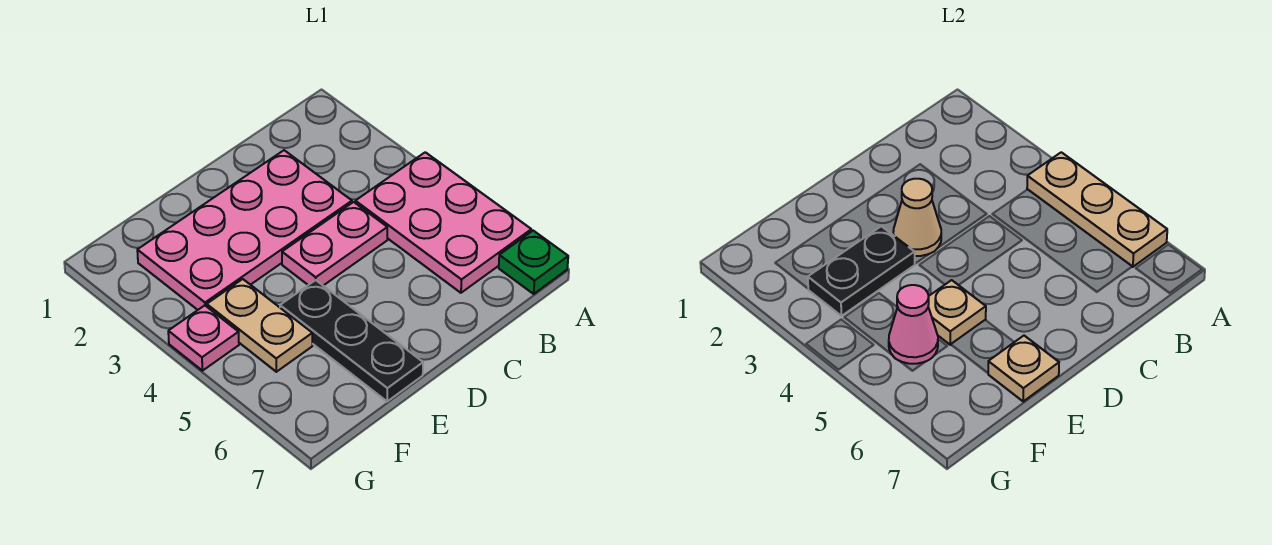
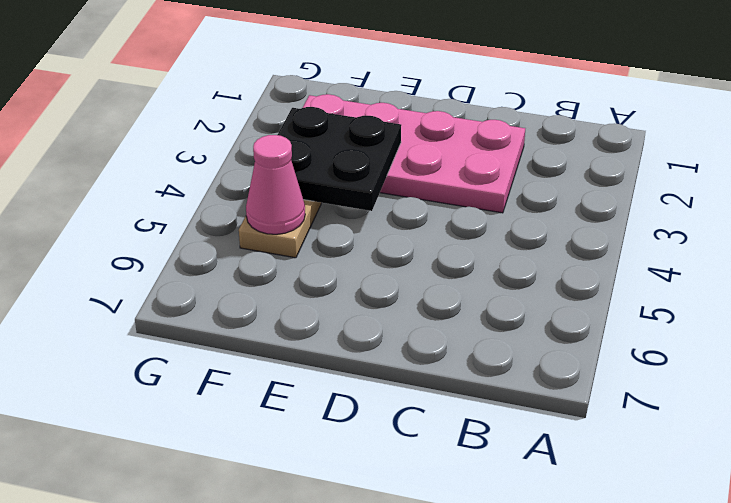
black plate E3:F4 level 2 -> black plate E3:F3 level 2
none -> pink plate A4:B6 level 1
none -> green plate A7 level 1
none -> pink plate C4:D4 level 1

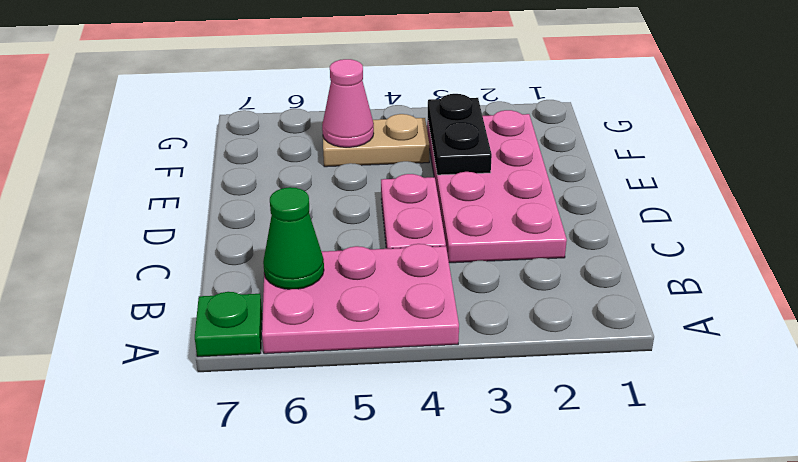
green cone B6 level 2 -> none
none -> black plate E5:E7 level 1
none -> pink plate G4 level 1
none -> tan plate A4:A6 level 2

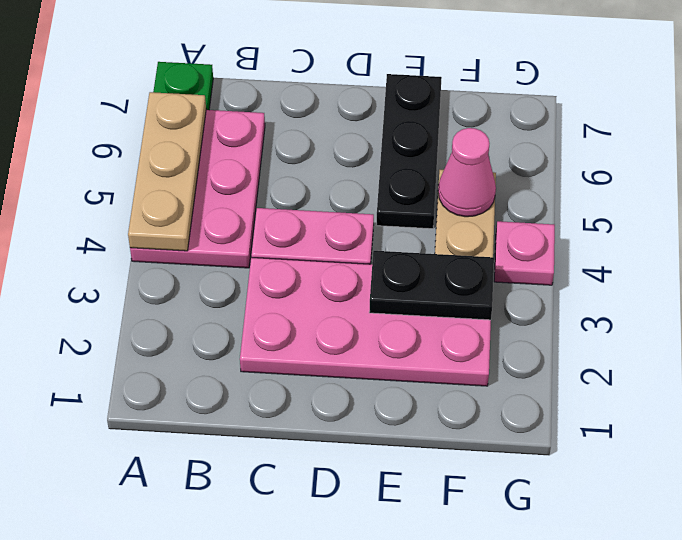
none -> tan cone D3 level 2
none -> tan plate E5 level 2
none -> tan plate E7 level 2

